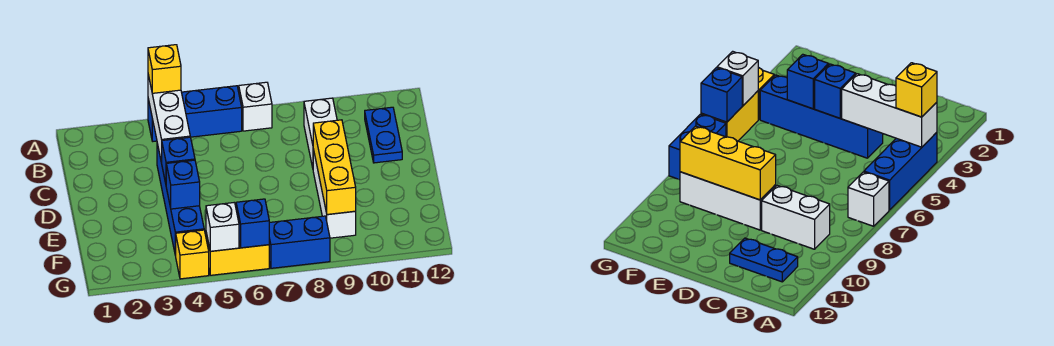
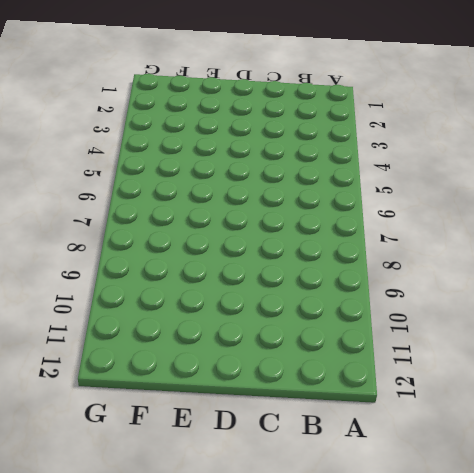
none -> blue brick A4:A6 level 1
none -> white brick A7 level 1
none -> white brick B9:C9 level 1

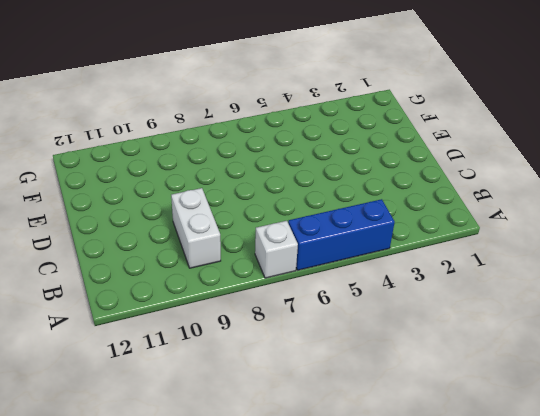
none -> blue plate B11:C11 level 1
none -> blue brick C4:F4 level 1
none -> white brick D9:F9 level 1

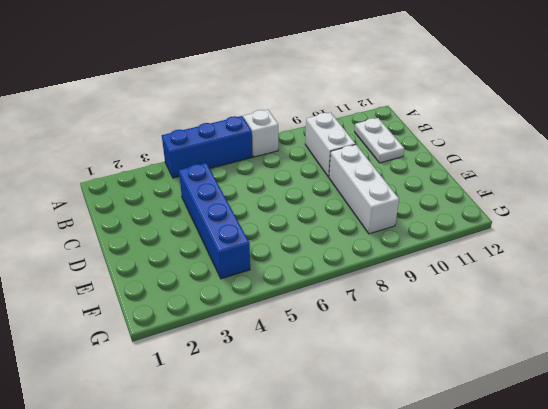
white plate B11:C11 level 1 -> blue plate B11:C11 level 1
none -> yellow brick G4 level 1
none -> yellow brick G5:G6 level 1
none -> blue brick G7:G8 level 1

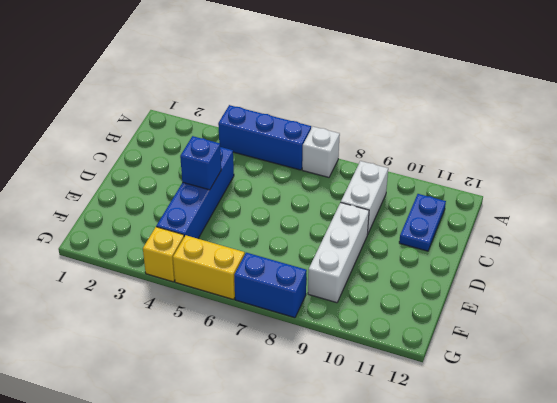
none -> white brick A4:C4 level 2
none -> yellow brick D9:F9 level 2
none -> blue brick E4 level 2

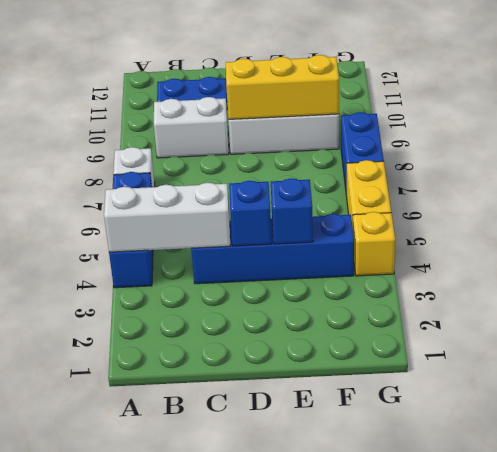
none -> white brick G5 level 2
none -> blue brick G6 level 2
none -> yellow brick A4 level 3

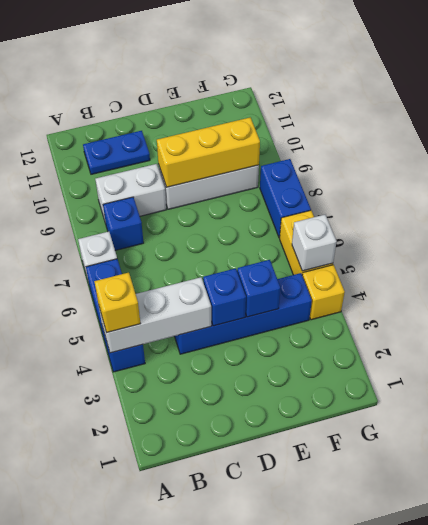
blue brick B8 level 1 -> blue brick G6 level 2

